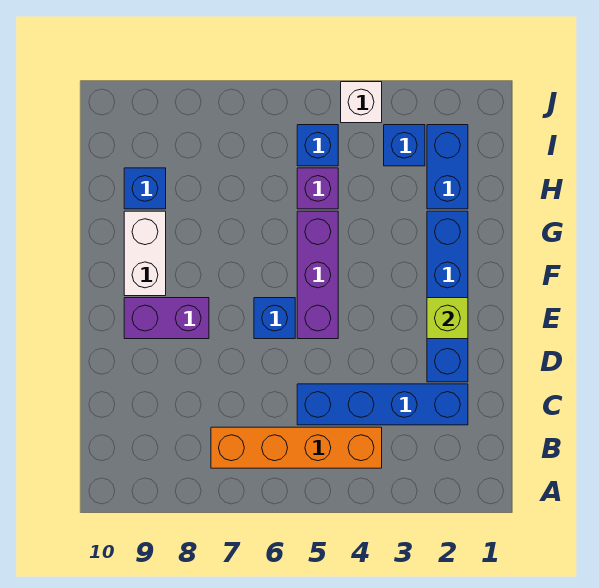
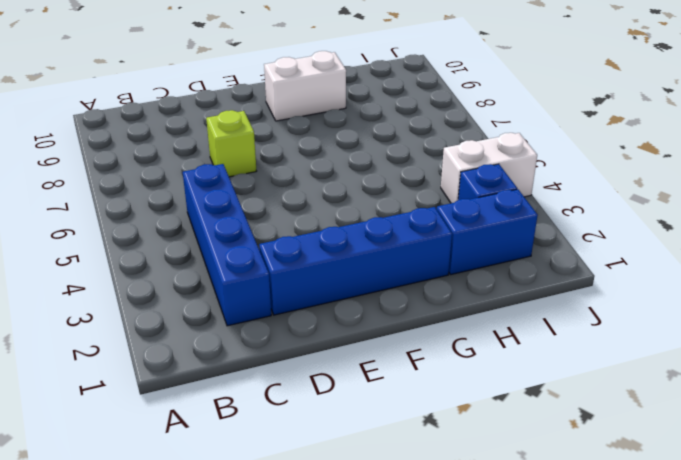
lime brick D7 level 1 -> lime brick E2 level 2
white brick I4:J4 level 1 -> white brick J4 level 1
none -> orange brick B4:B7 level 1
none -> purple brick E5:G5 level 1
none -> blue brick E6 level 1

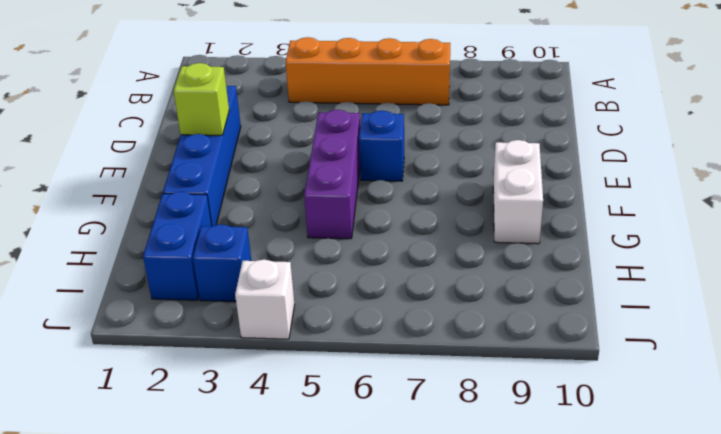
none -> blue brick C2:C5 level 1
none -> purple brick E8:E9 level 1
none -> purple brick H5 level 1

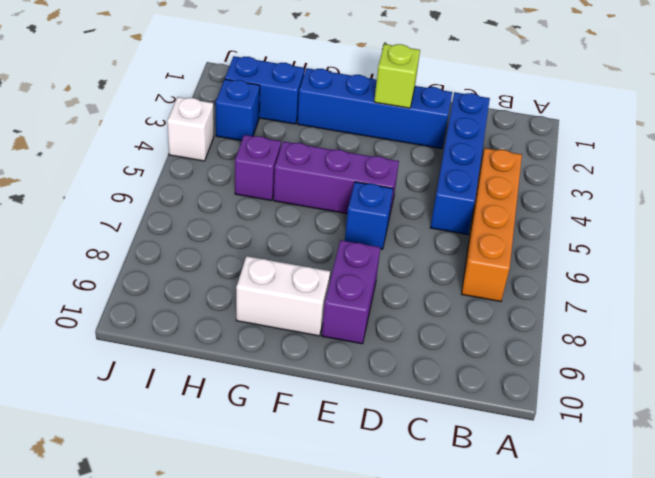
none -> blue brick H9 level 1
none -> blue brick I5 level 1

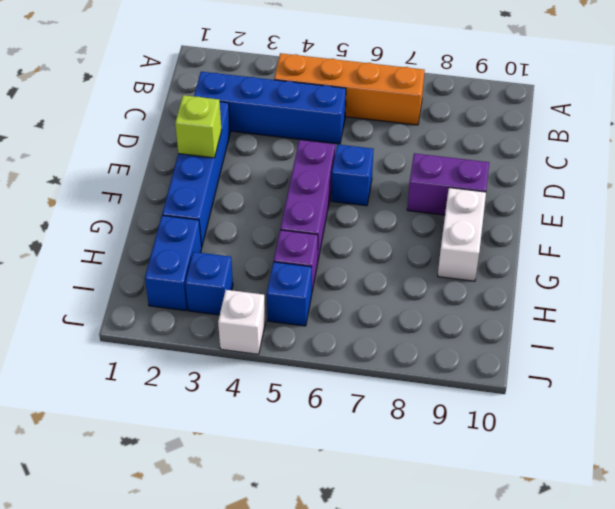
none -> blue brick H9 level 1

